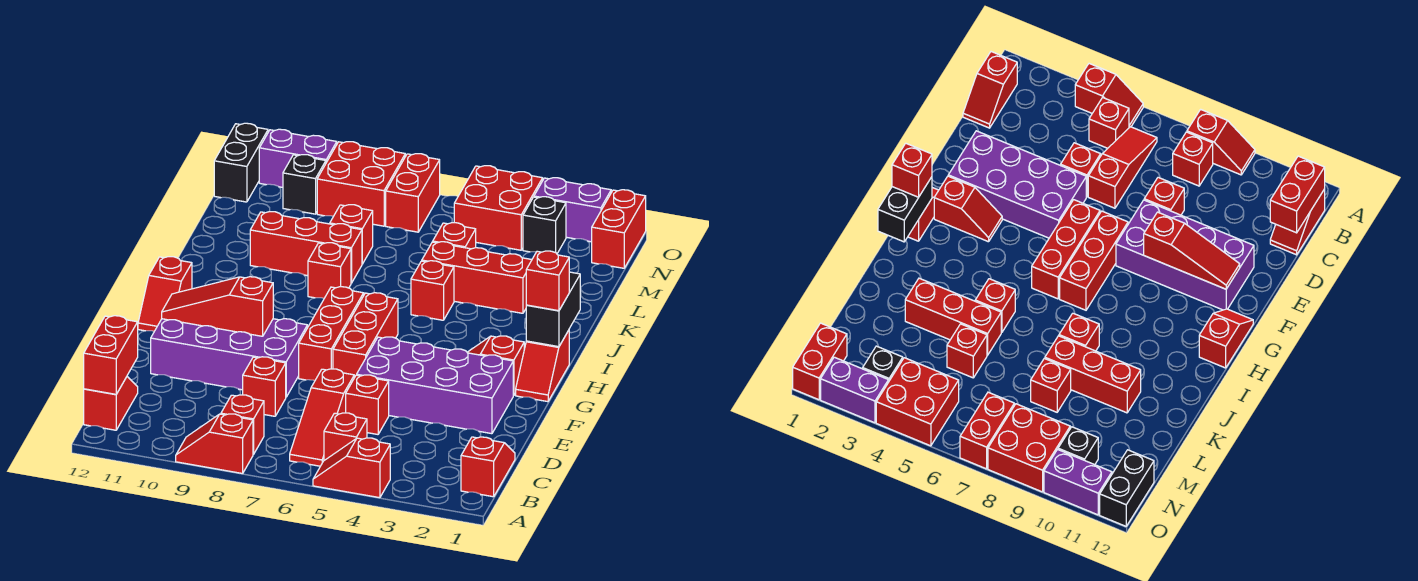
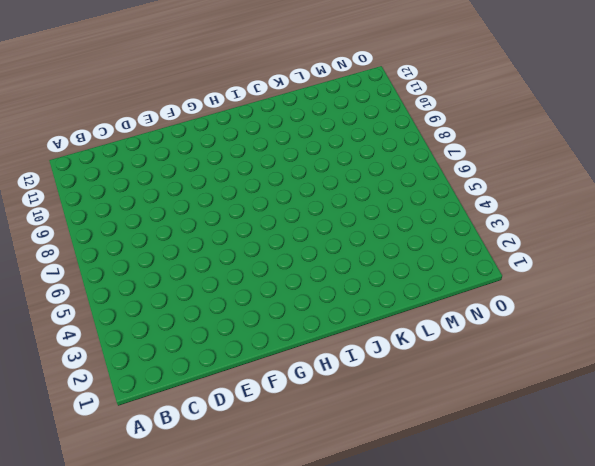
none -> red slope A4:A5 level 1 top 4
none -> red slope A8:A9 level 1 top 8
none -> red slope B1:C1 level 1 top B
none -> red brick B5 level 1

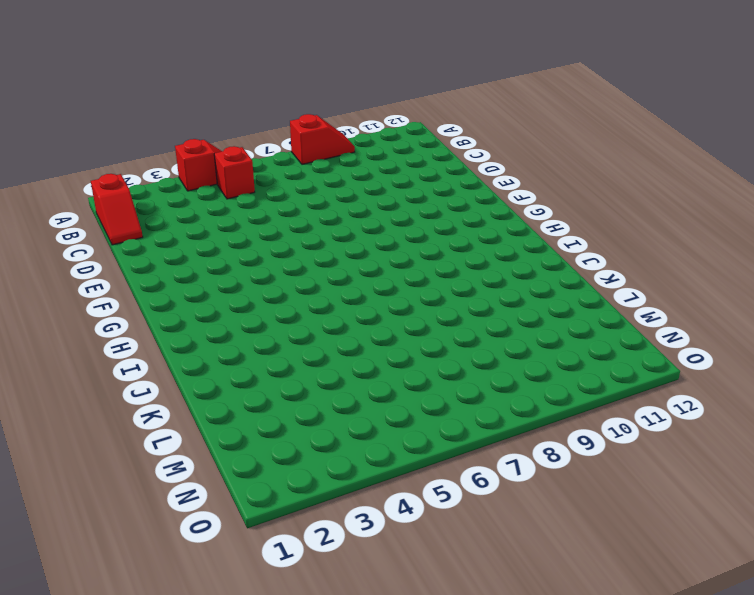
none -> red slope B6:D6 level 1 top D
none -> red brick B8 level 1
none -> red slope B12:C12 level 1 top B
none -> red brick D5 level 1

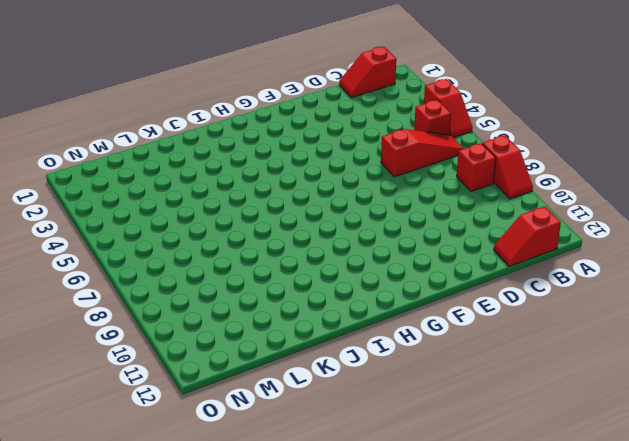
none -> red brick D5 level 1
none -> red brick D8 level 1
none -> purple brick E2:F5 level 1
none -> purple brick E8:F11 level 1

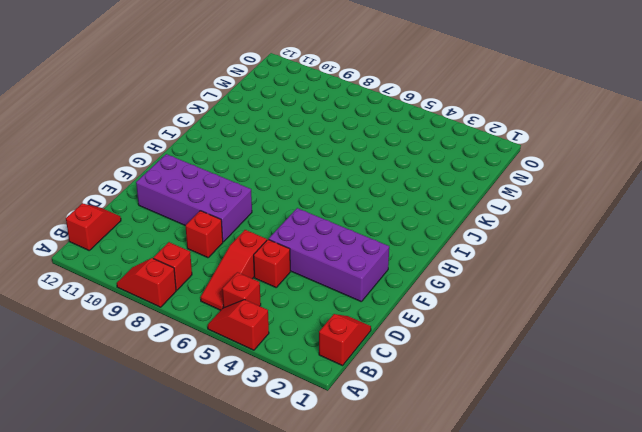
none -> red brick F6:H6 level 1
none -> red brick F7:H7 level 1
none -> red slope G1:H1 level 1 top H
none -> red slope G2:G3 level 1 top 2

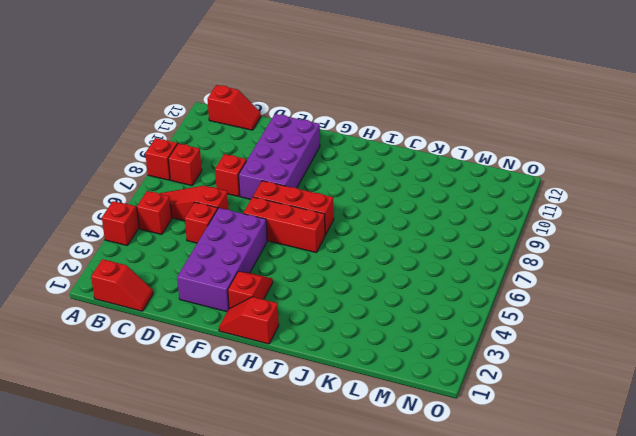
none -> red slope G12:H12 level 1 top H
none -> red brick J5 level 1
none -> red brick J8 level 1
none -> red brick K3:K5 level 1

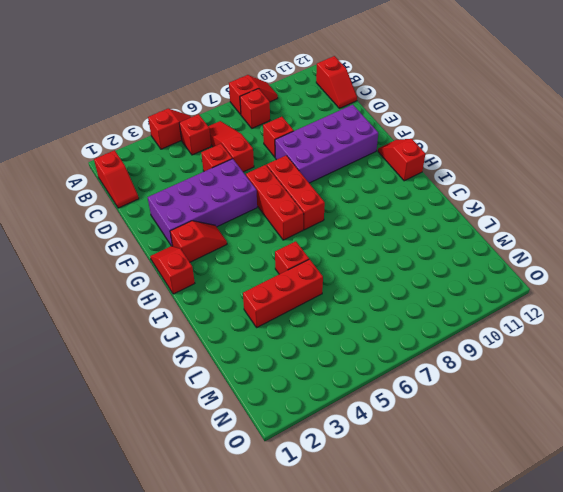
none -> red brick J8 level 1
none -> red brick K8:K10 level 1
none -> red brick L5 level 1
none -> red brick L8 level 1

